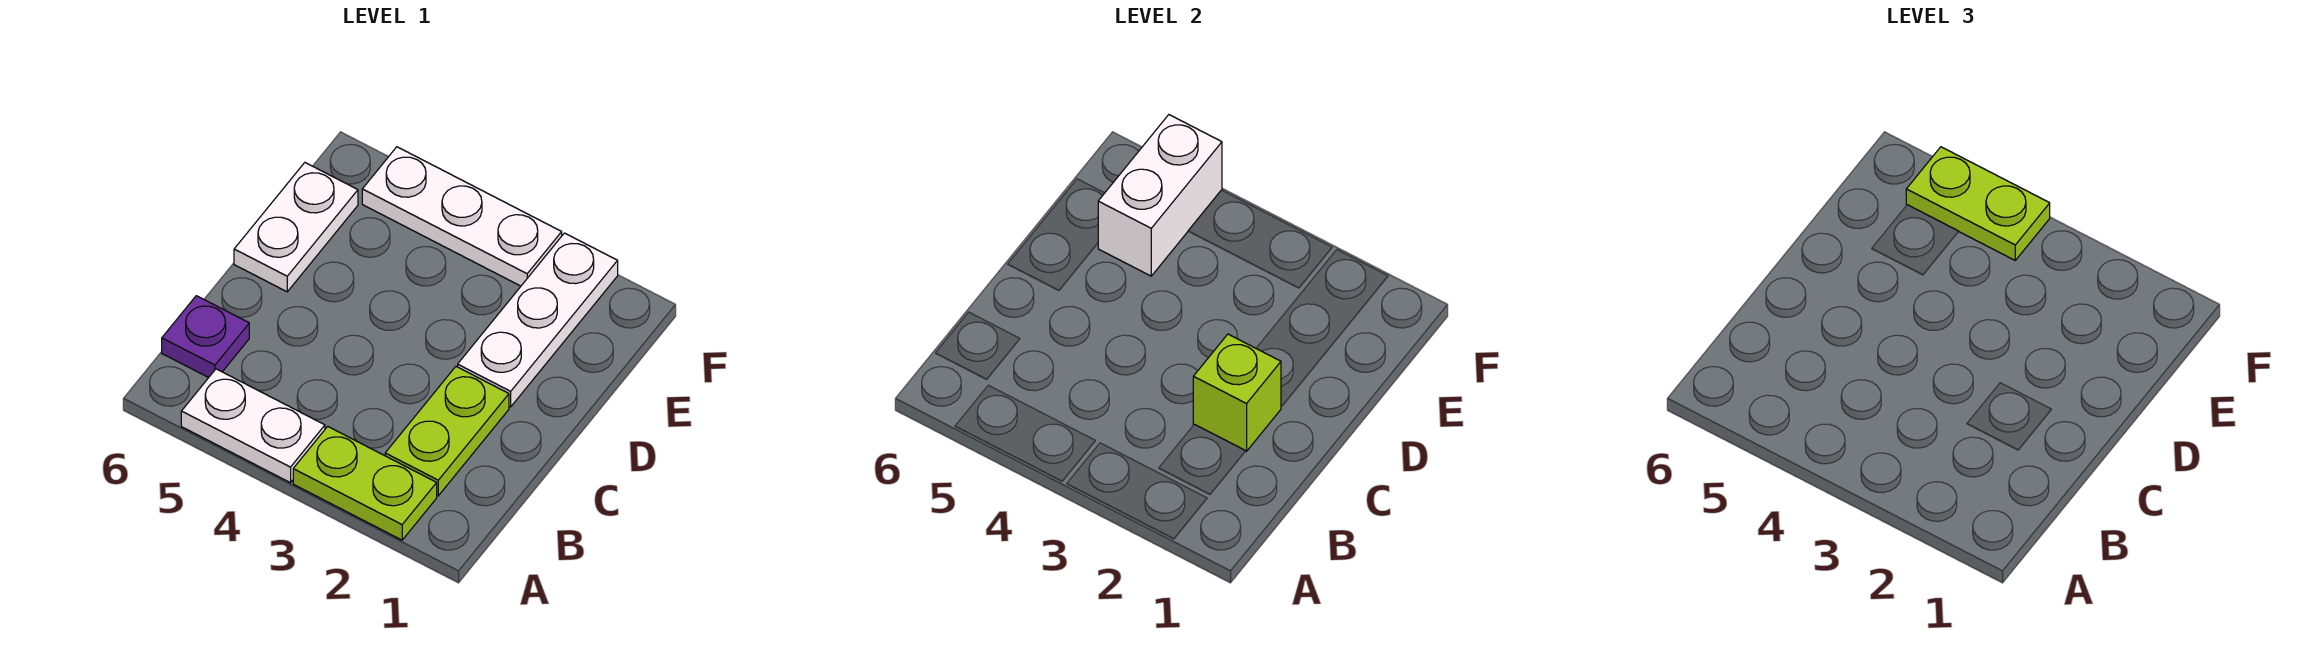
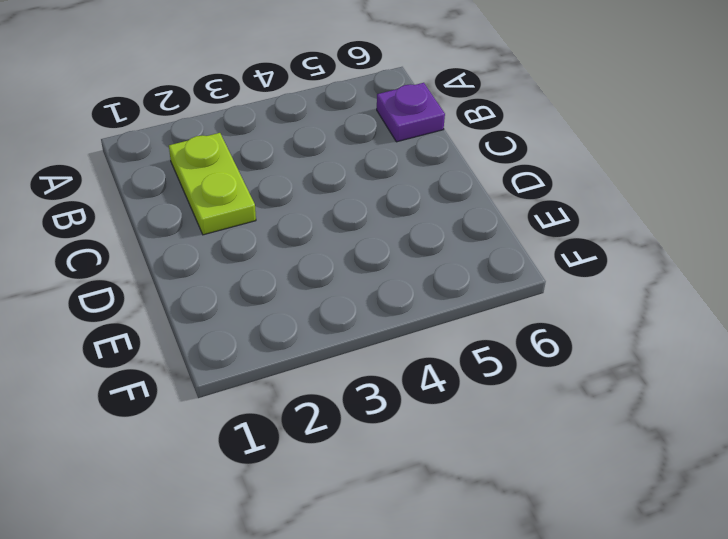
none -> lime plate A2:A3 level 1
none -> white plate A4:A5 level 1

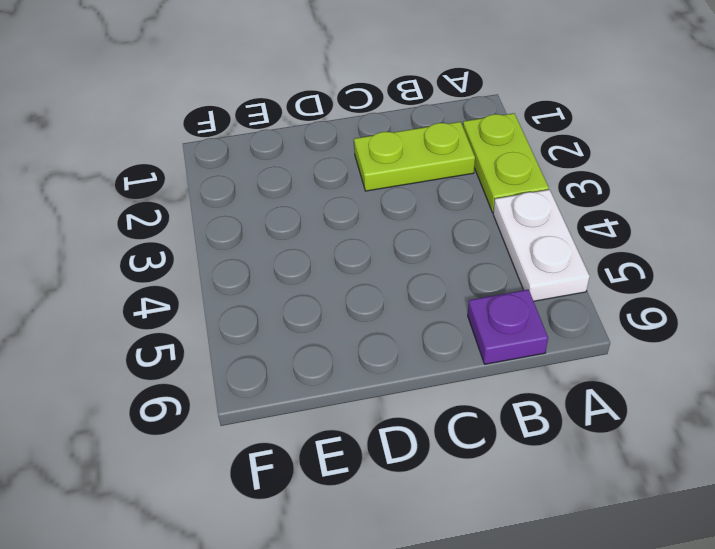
none -> white plate D2:F2 level 1
none -> white plate D6:E6 level 1

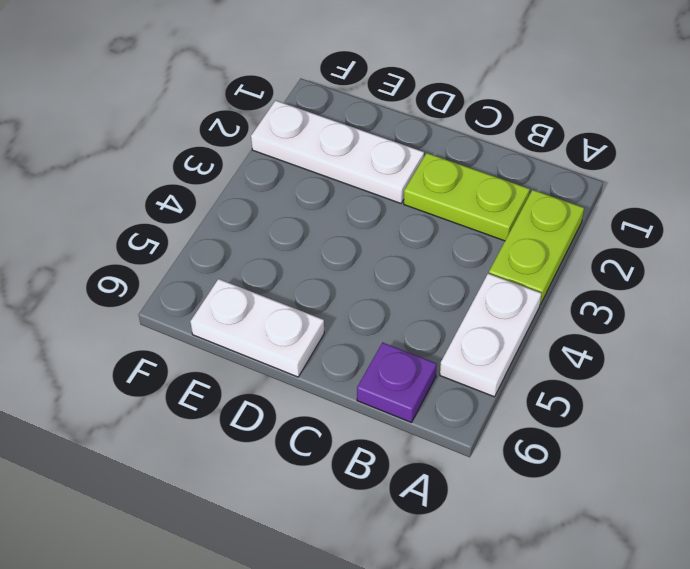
none -> white plate F3:F5 level 1
none -> lime brick C2 level 2

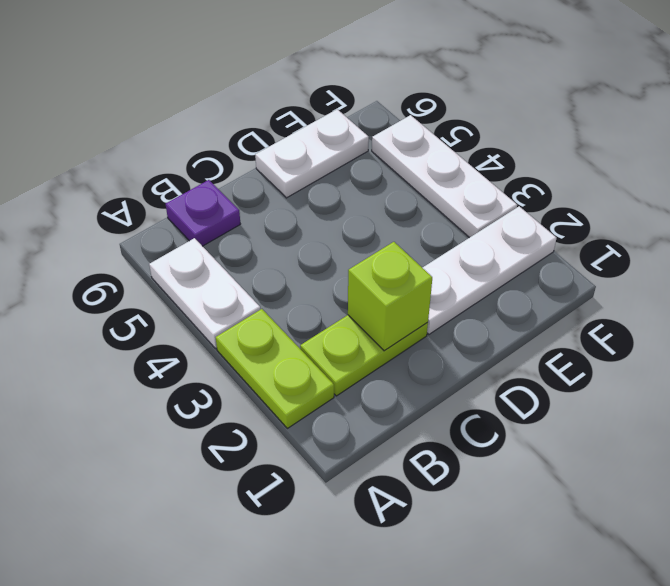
none -> white brick E5:F5 level 2
none -> lime plate F4:F5 level 3

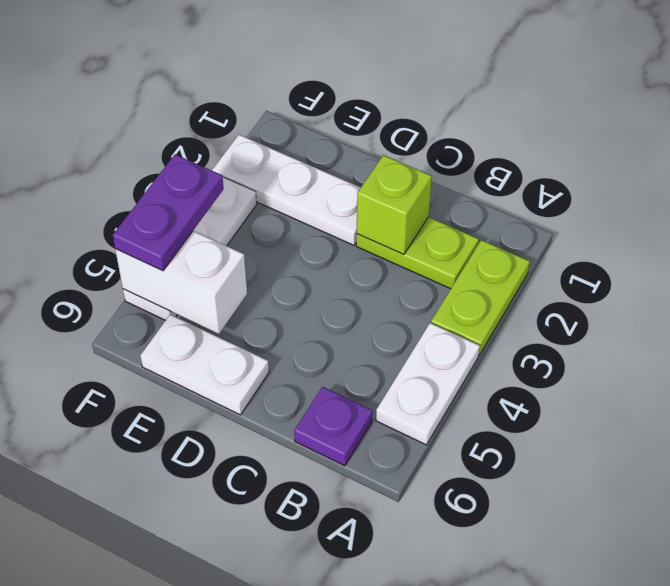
purple plate F4:F5 level 3 -> lime plate F4:F5 level 3

